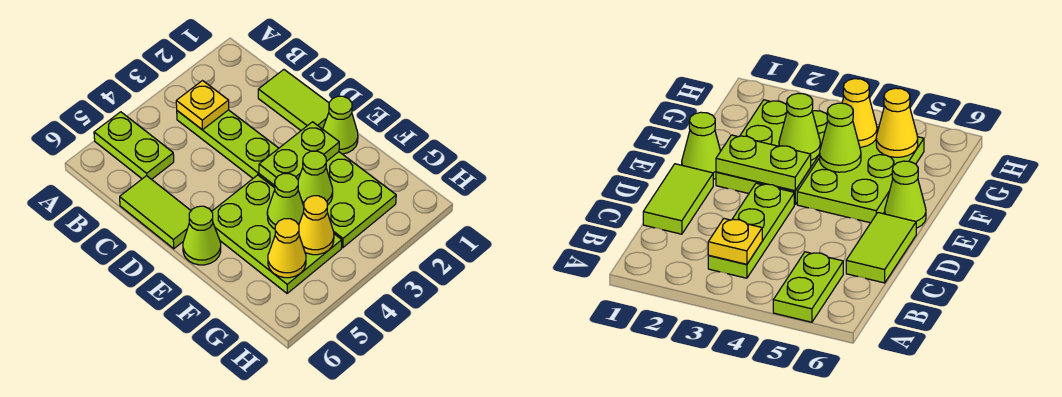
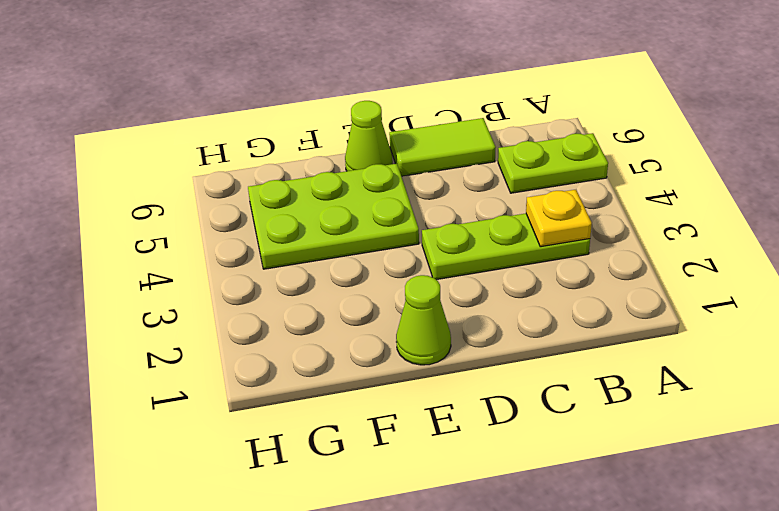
none -> lime tile C1:D1 level 1
none -> lime plate E2:G3 level 1
none -> lime plate E2:E3 level 2

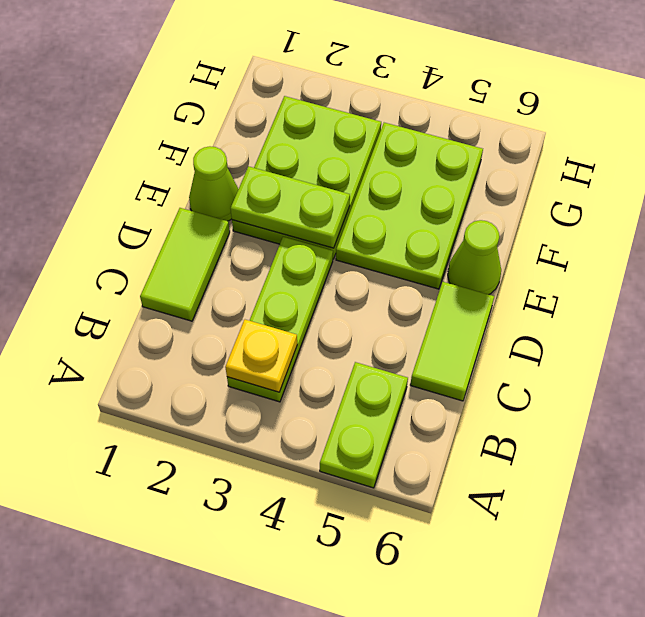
none -> lime cone F3 level 2
none -> lime cone F4 level 2
none -> yellow cone G4 level 2

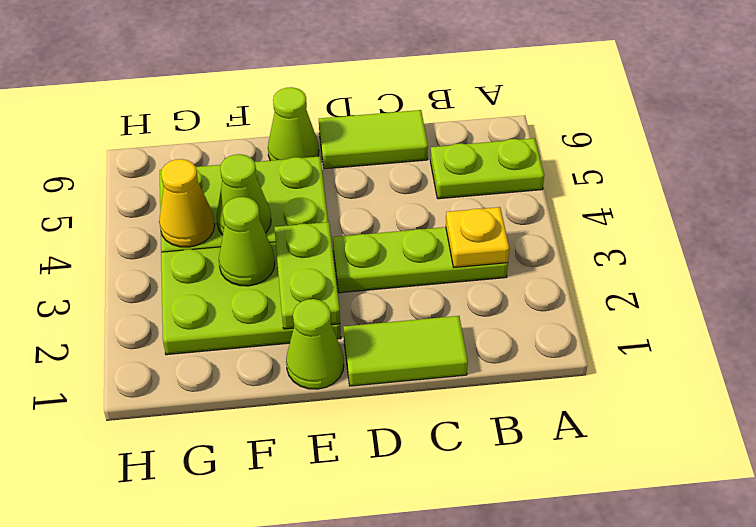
none -> yellow cone G5 level 2

